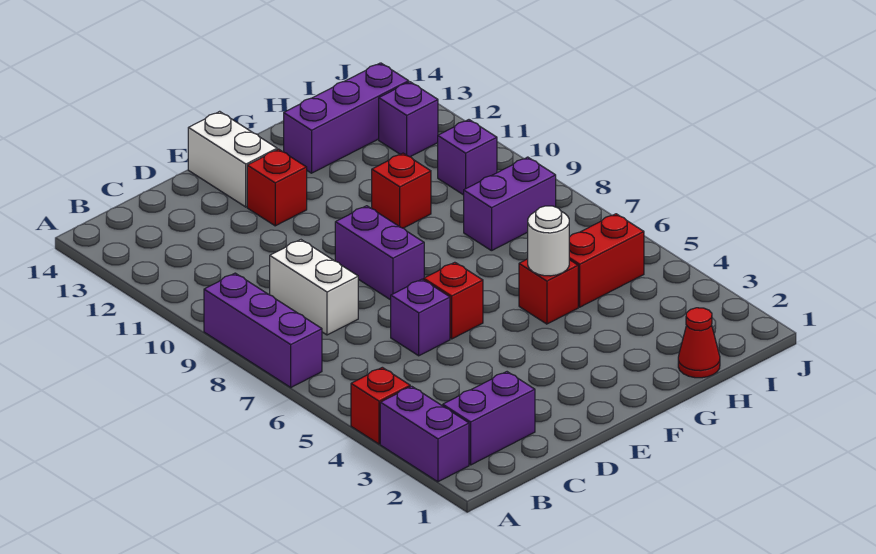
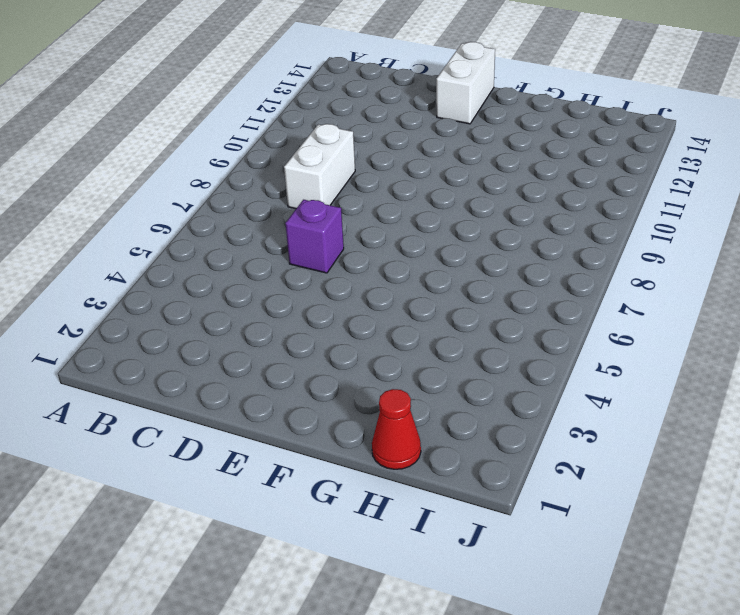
none -> purple brick A2:A3 level 1
none -> red brick A4 level 1
none -> purple brick A7:A9 level 1

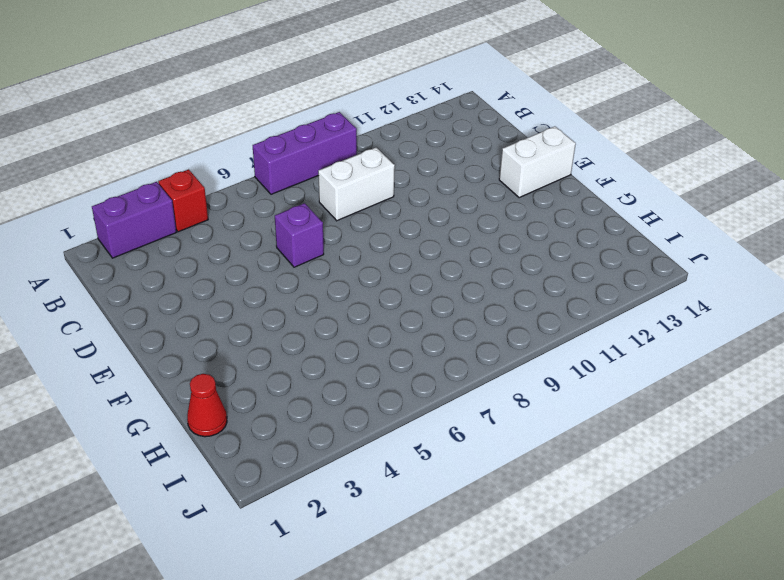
none -> purple brick B2:C2 level 1
none -> red brick E6 level 1
none -> purple brick E8:E9 level 1

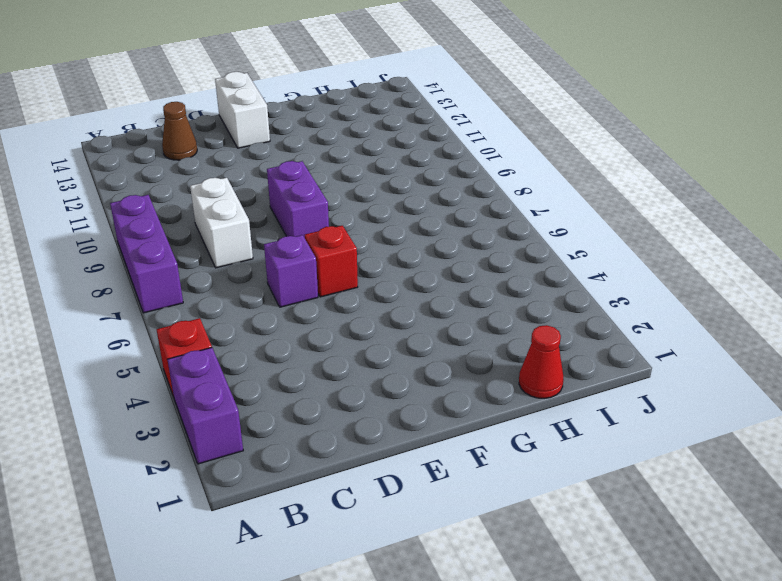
brown cone C13 level 1 -> none
none -> purple brick B2:C2 level 1
none -> red brick E12 level 1
none -> red brick G5 level 1

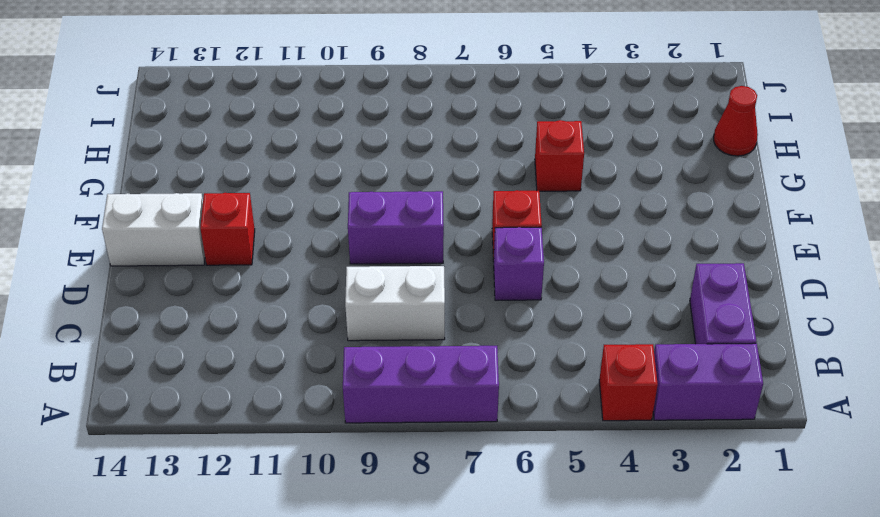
none -> red brick G10 level 1
none -> purple brick G13:I13 level 1
none -> red brick H5:I5 level 1

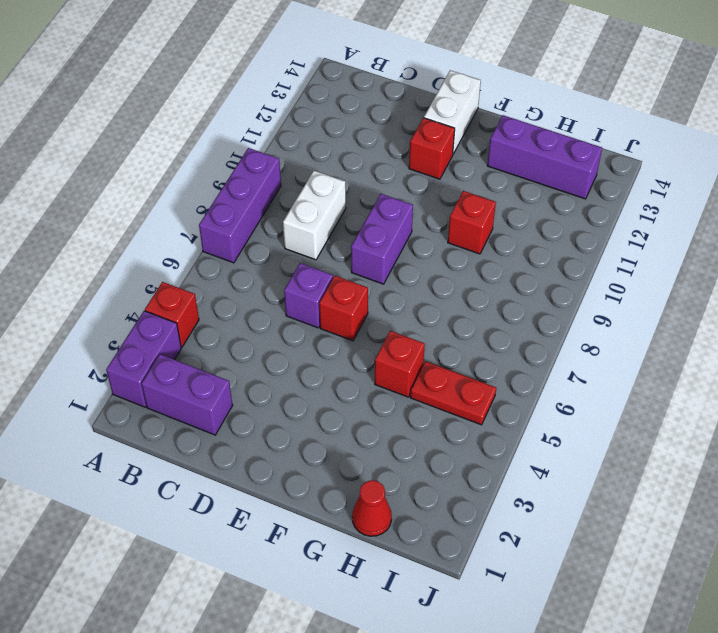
red plate H5:I5 level 1 -> red brick H5:I5 level 1
none -> purple brick H8:I8 level 1
none -> purple brick I10 level 1
none -> purple brick I12 level 1

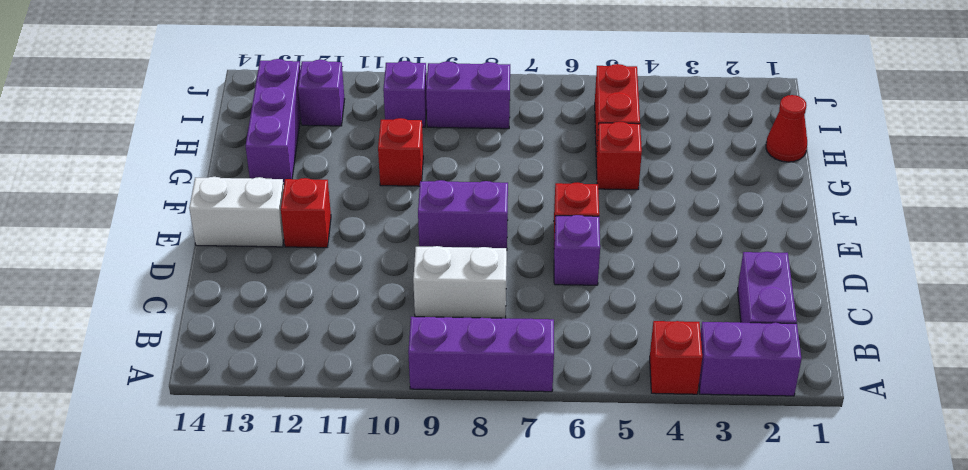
purple brick I8:I9 level 1 -> purple brick H8:I8 level 1
none -> white round brick G5 level 2

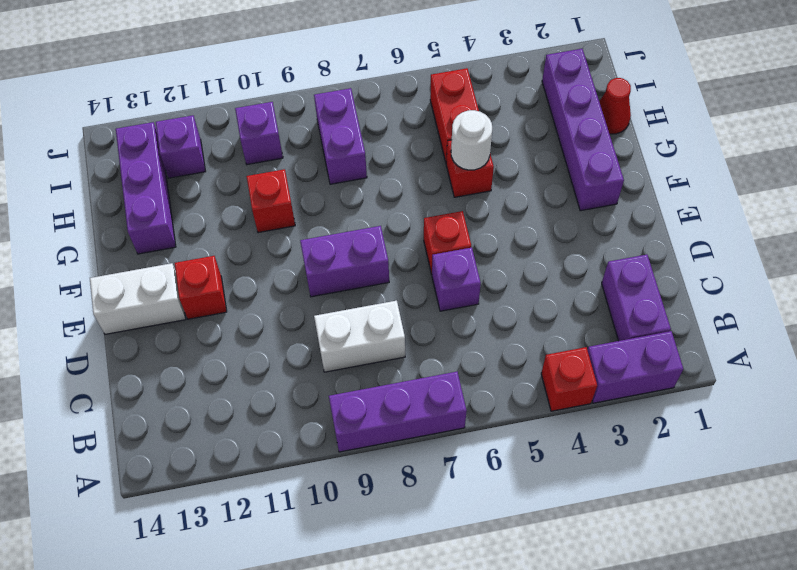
purple brick F2:I2 level 1 -> none

